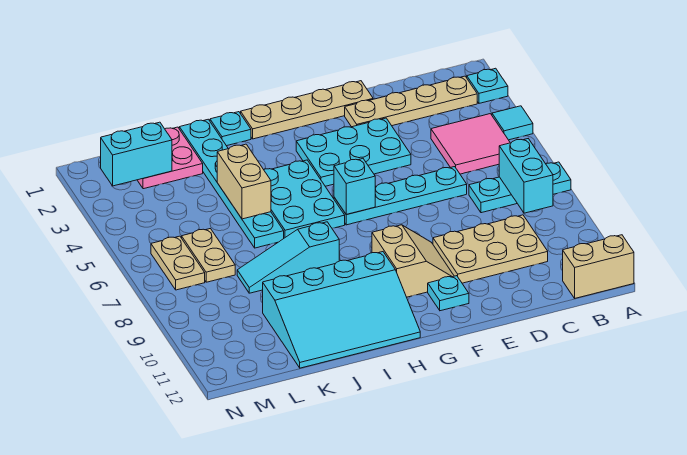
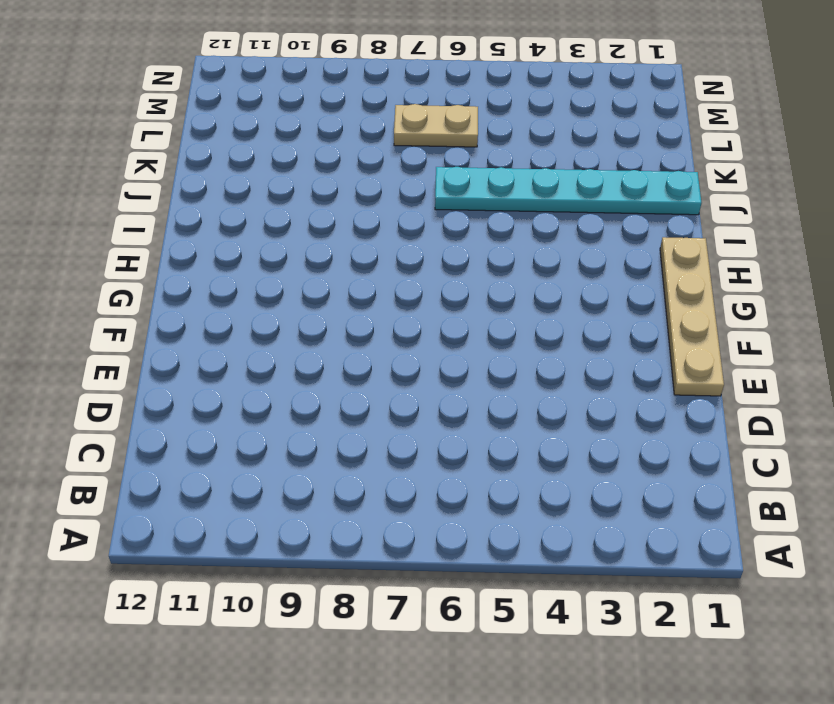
none -> cyan plate A2 level 1
none -> cyan tile A4 level 1
none -> cyan plate A7:C7 level 1

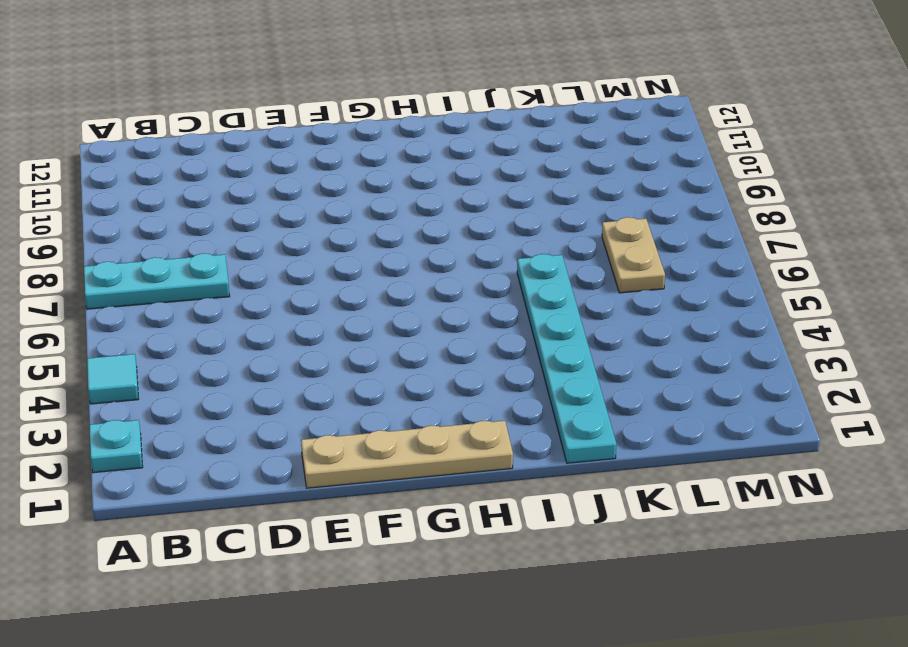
none -> tan brick A12:B12 level 1
none -> tan plate B2:E2 level 1
none -> pink tile B4:C5 level 1

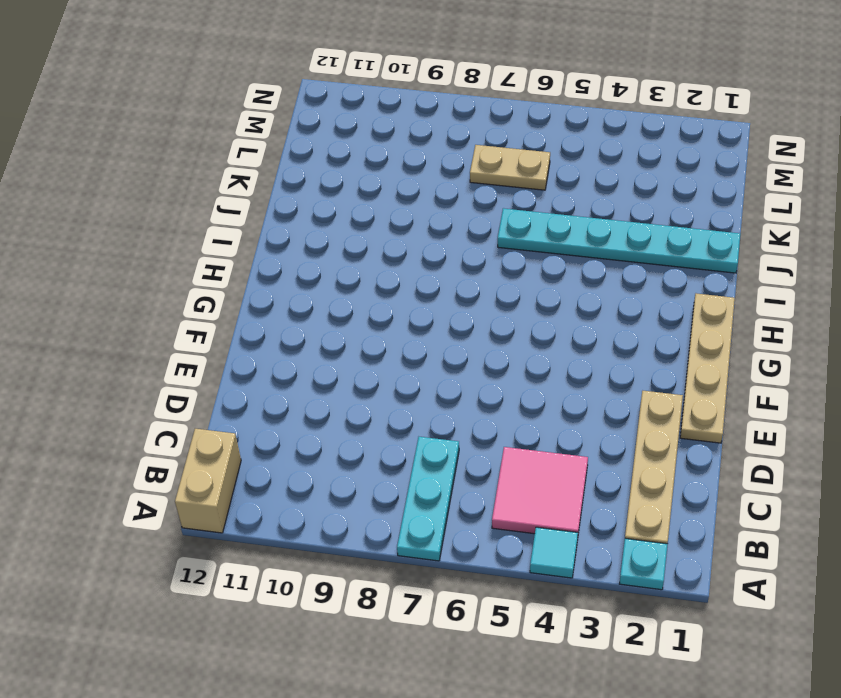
none -> tan plate C9:E10 level 1
none -> cyan plate D6:G6 level 1
none -> cyan plate E3:G4 level 1

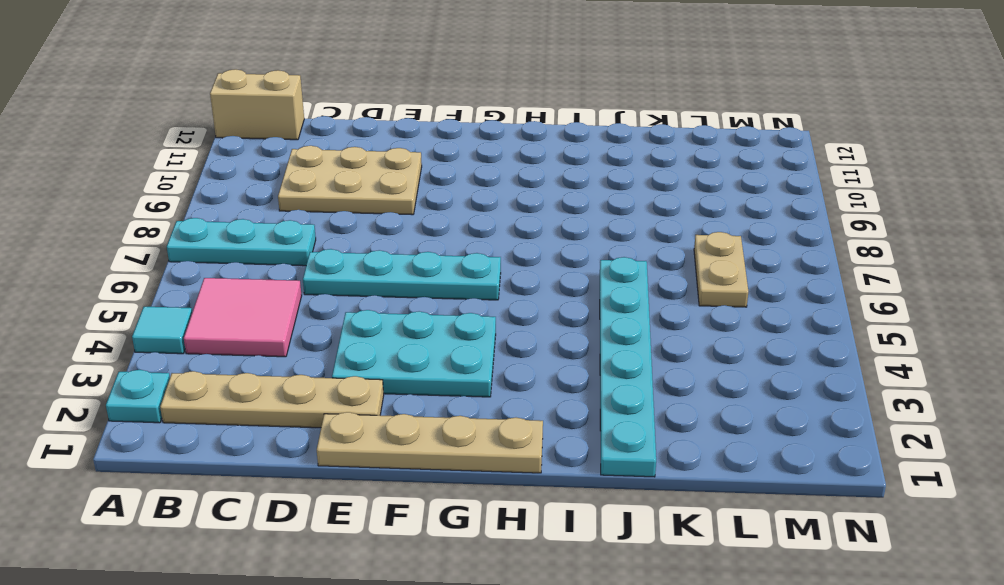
none -> tan slope F9:G10 level 1 top G
none -> cyan plate F11 level 1
none -> cyan plate H4:I6 level 1

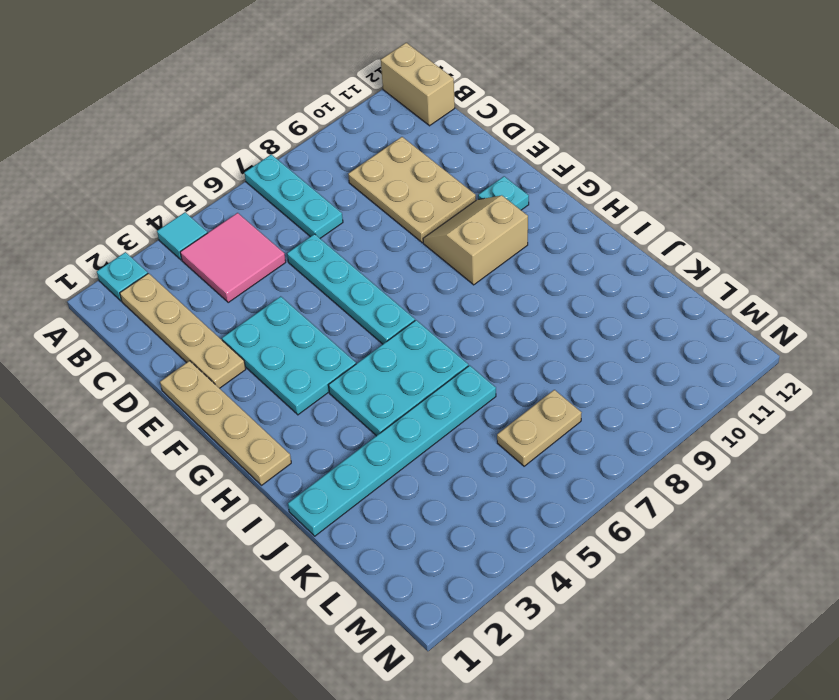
none -> cyan slope H10:K12 level 1 top 10
none -> cyan plate I1 level 1
none -> cyan slope I8:K8 level 1 top I

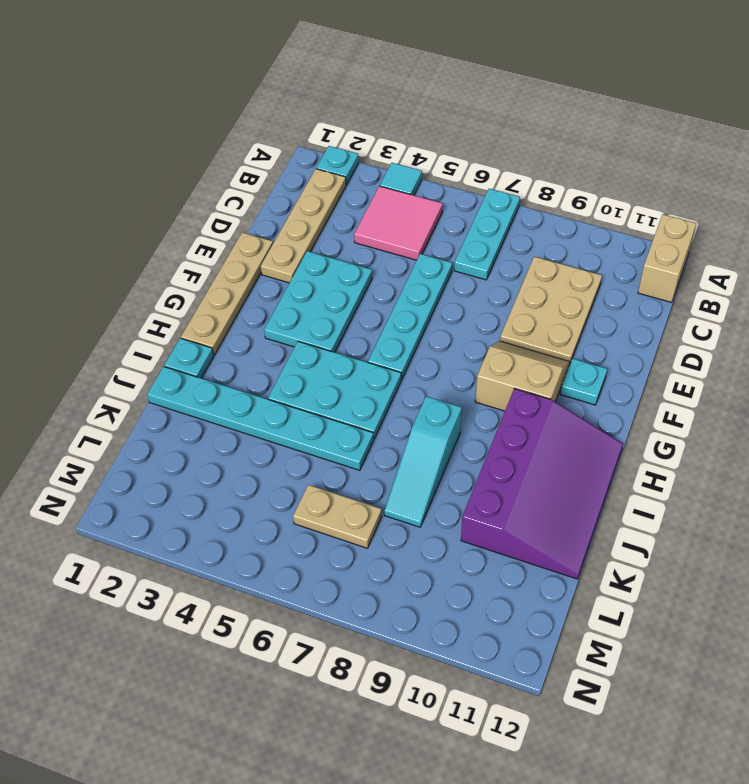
purple slope H10:K12 level 1 top 10 -> cyan slope H10:K12 level 1 top 10
none -> pink plate K1:L2 level 1
none -> tan plate M6:M7 level 1
none -> cyan brick B7:B8 level 2

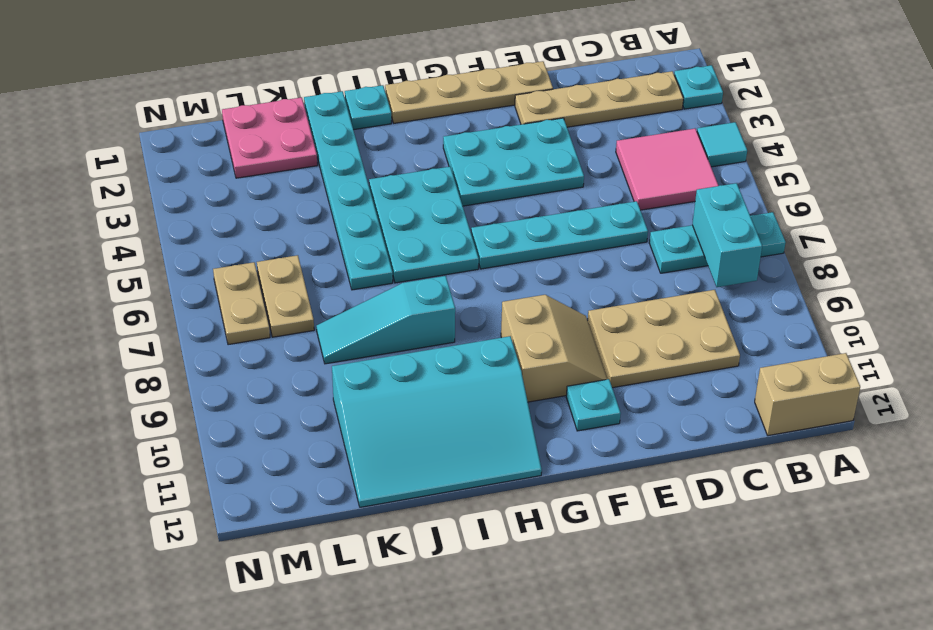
none -> cyan brick G6 level 2
none -> tan brick J4:J5 level 2
none -> cyan brick L2:M2 level 2

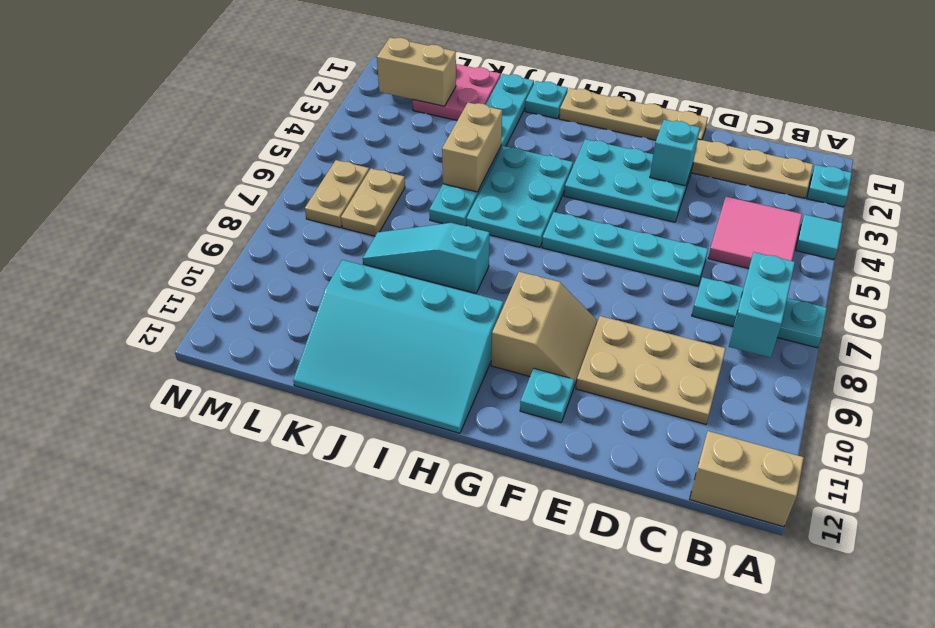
cyan brick E3 level 2 -> cyan brick G6 level 2
tan brick L2:M2 level 2 -> cyan brick L2:M2 level 2

